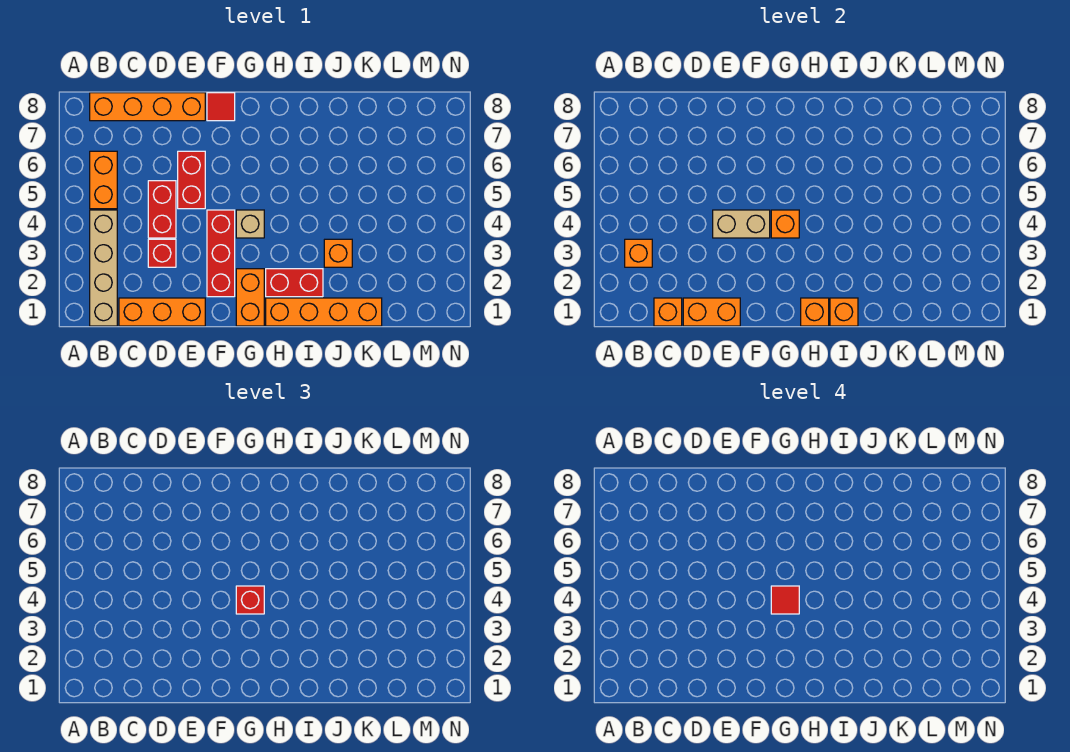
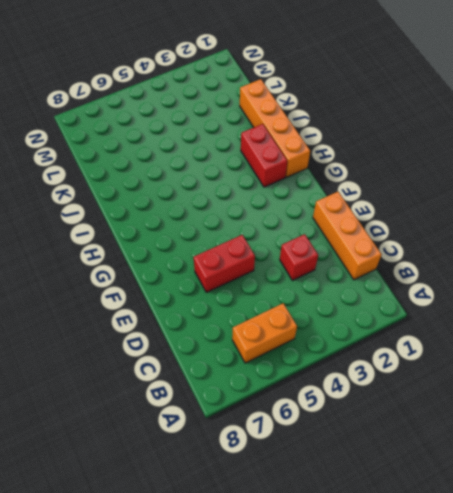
none -> tan brick B1:B4 level 1
none -> orange brick B8:E8 level 1
none -> red brick D4:D5 level 1

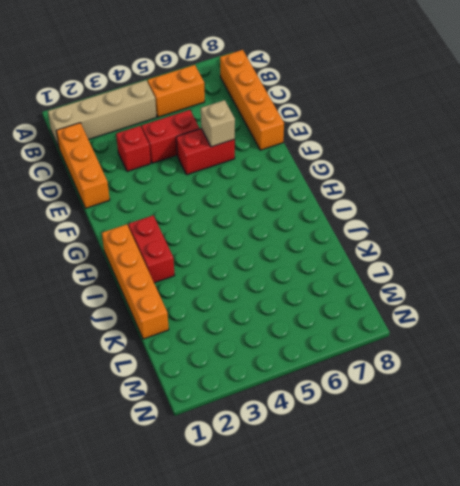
tan brick E6 level 2 -> tan brick G4 level 1
none -> red brick F2:F4 level 1
none -> red tile F8 level 1
none -> orange brick G1:G2 level 1

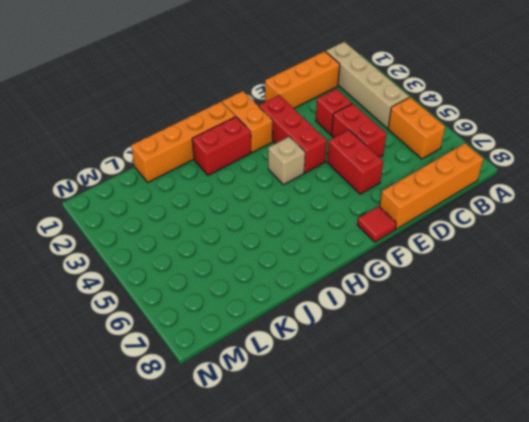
none -> orange brick J3 level 1
none -> orange brick B3 level 2
none -> orange brick C1 level 2

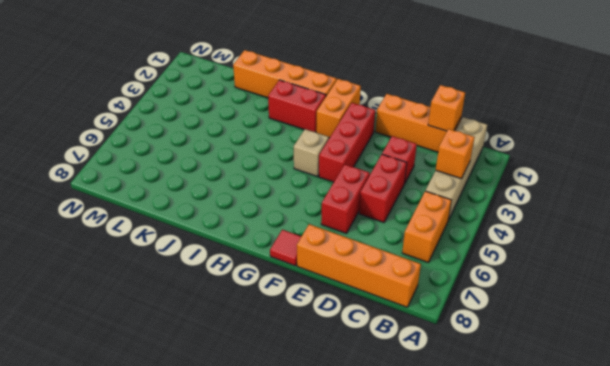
none -> orange brick J3 level 1
none -> orange brick D1:E1 level 2
none -> tan brick E4:F4 level 2

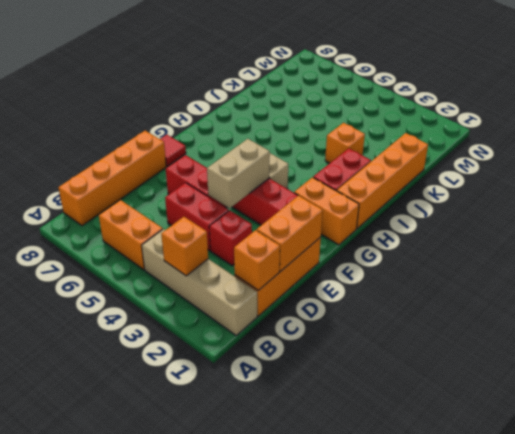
none -> orange brick G4 level 2
none -> orange brick H1 level 2
none -> orange brick I1 level 2

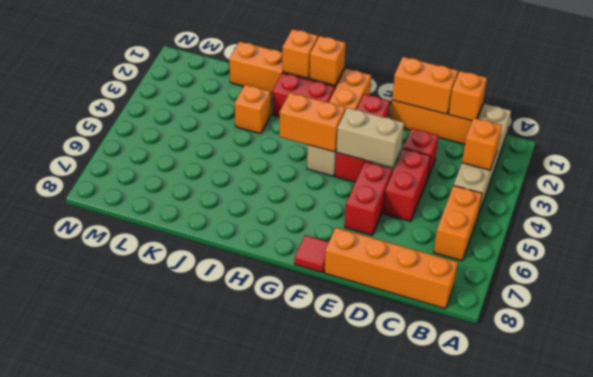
orange brick G4:H4 level 2 -> orange brick G4 level 2
none -> red brick G4 level 3
none -> red tile G4 level 4

